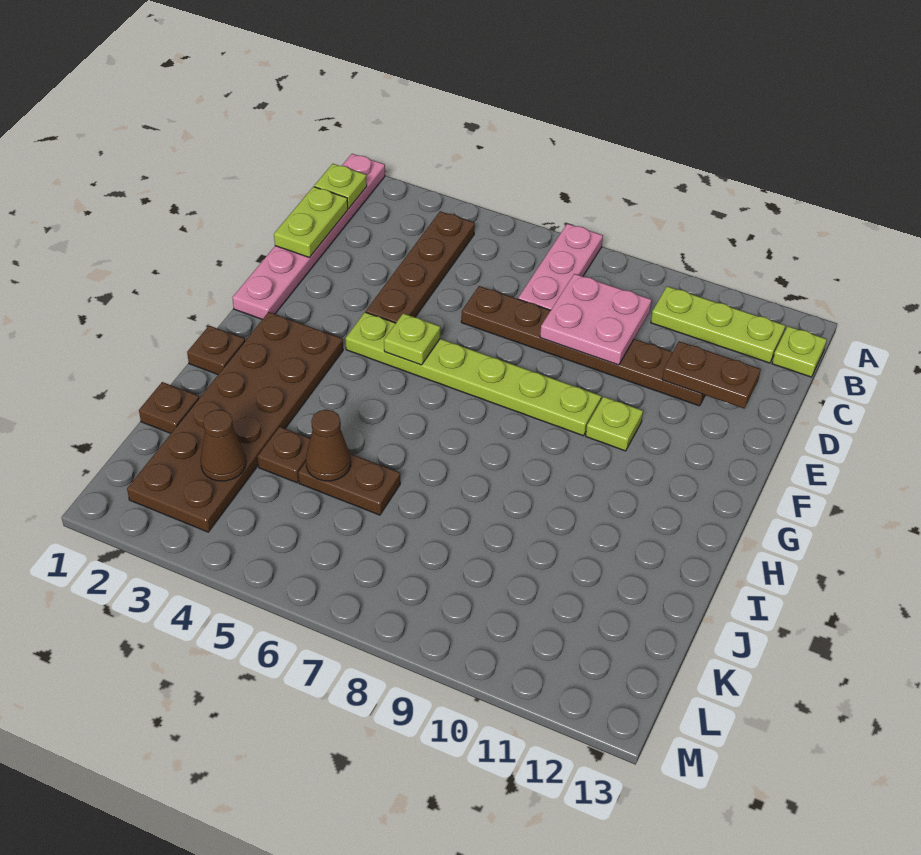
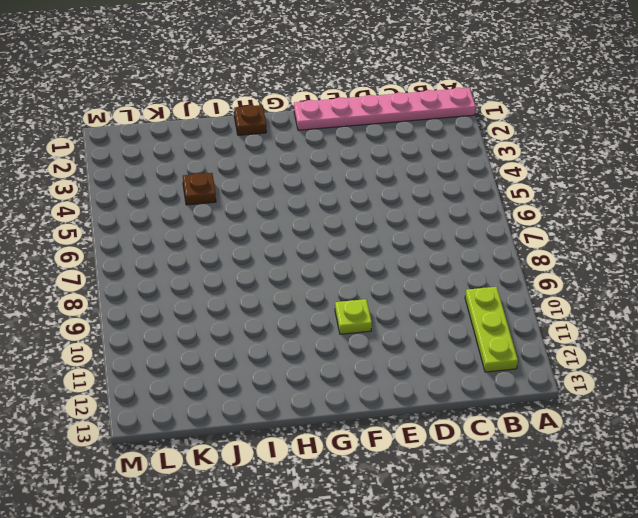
none -> pink plate A7:C7 level 1
none -> brown plate B4:E4 level 1
none -> lime plate B13 level 1

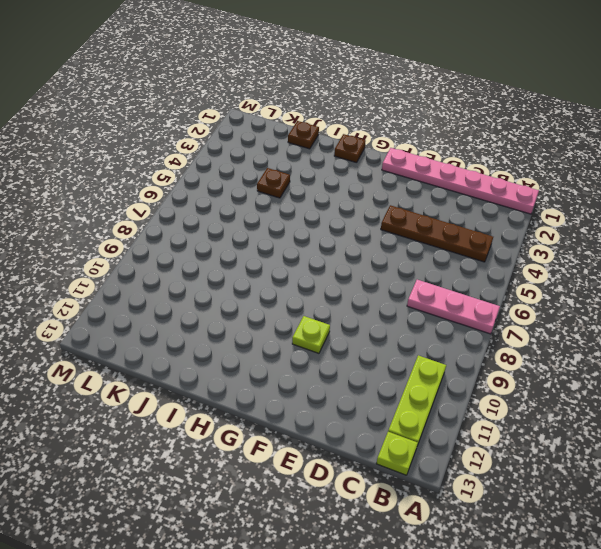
none -> brown plate D6:D11 level 1
none -> lime plate F4:F9 level 1
none -> brown plate G2:L3 level 1

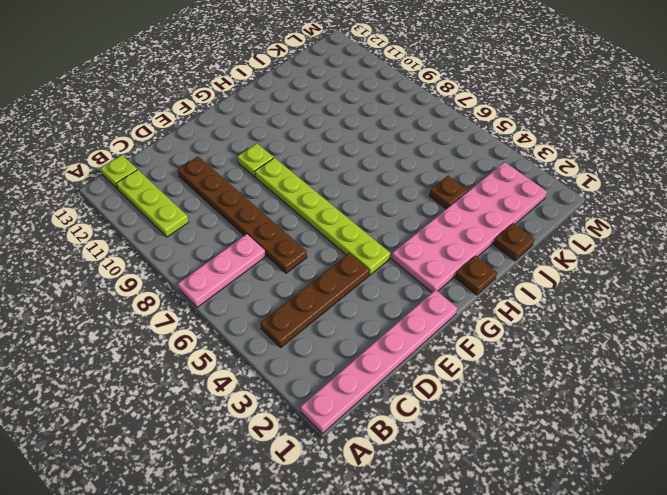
pink plate G2:L3 level 1 -> brown plate G2:L3 level 1
none -> brown plate J5:J6 level 1
none -> lime plate B1 level 2
none -> lime plate C1:D1 level 2

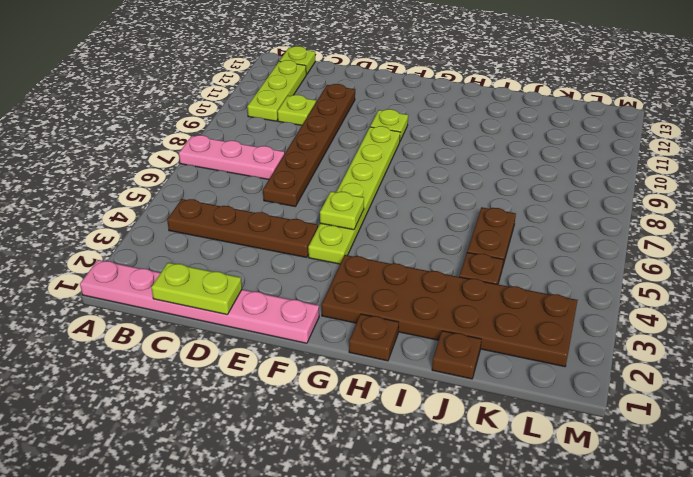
lime plate C10 level 1 -> lime plate B1 level 2
none -> pink plate C8:D9 level 2
none -> brown plate D11:D12 level 2
none -> brown cone J5 level 2

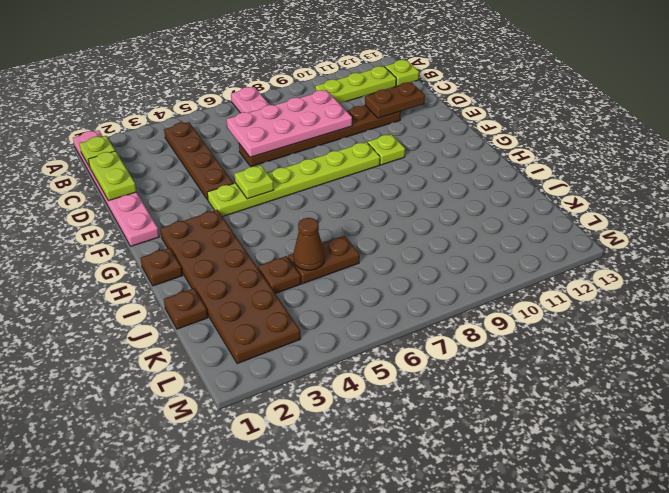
pink plate C6:D9 level 2 -> pink plate C8:D9 level 2
none -> brown cone K3 level 2

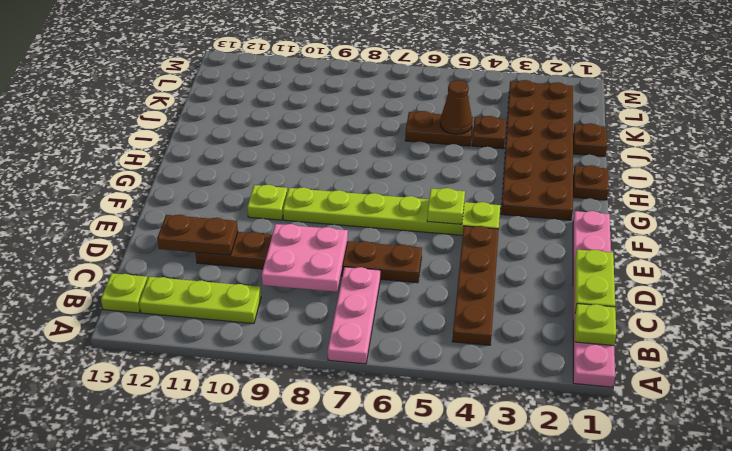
none -> brown cone K3 level 2

